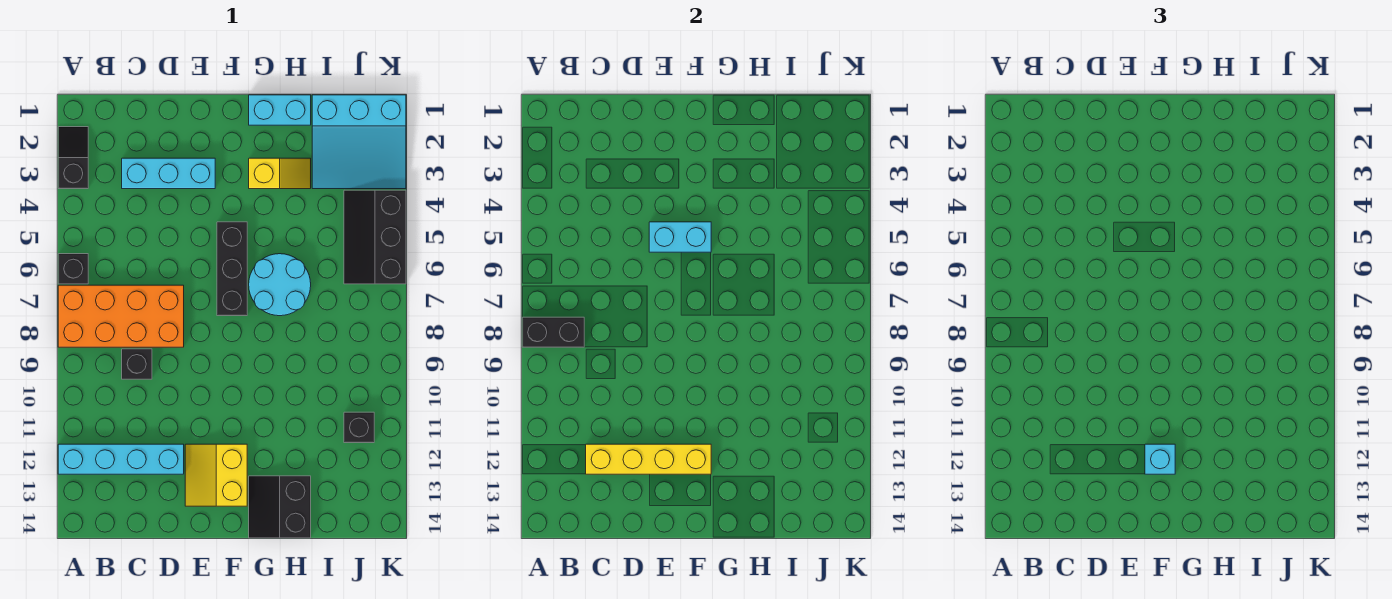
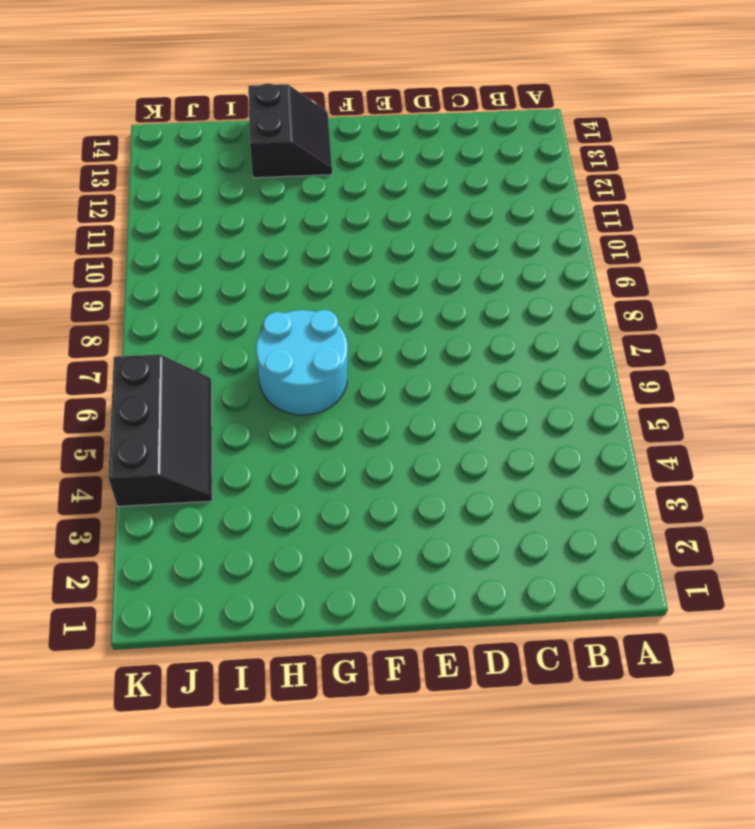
none -> black slope A2:A3 level 1 top 3
none -> black brick A6 level 1
none -> orange brick A7:D8 level 1

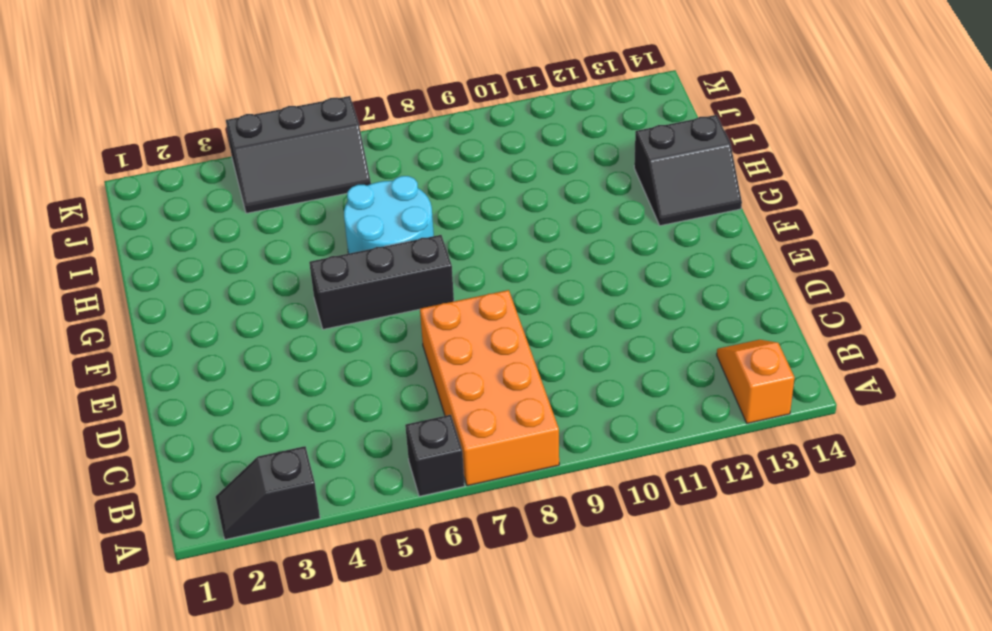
orange slope A13:B13 level 1 top A -> none
none -> cyan brick A12:D12 level 1
none -> cyan brick C3:E3 level 1
none -> black brick C9 level 1

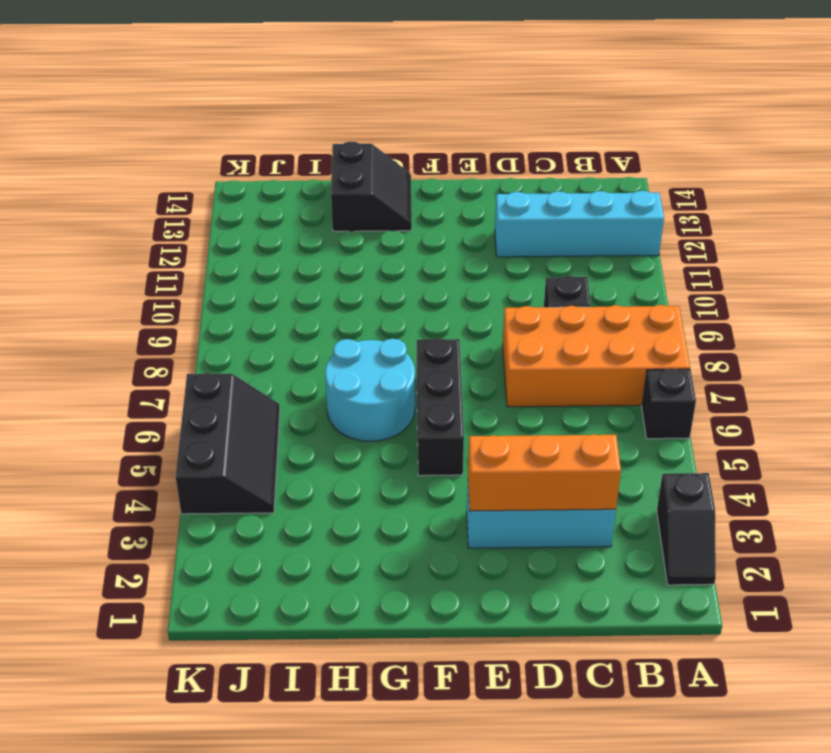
orange brick C3:E3 level 2 -> none
none -> yellow slope E12:F13 level 1 top F
none -> cyan brick G1:H1 level 1
none -> yellow slope G3:H3 level 1 top G

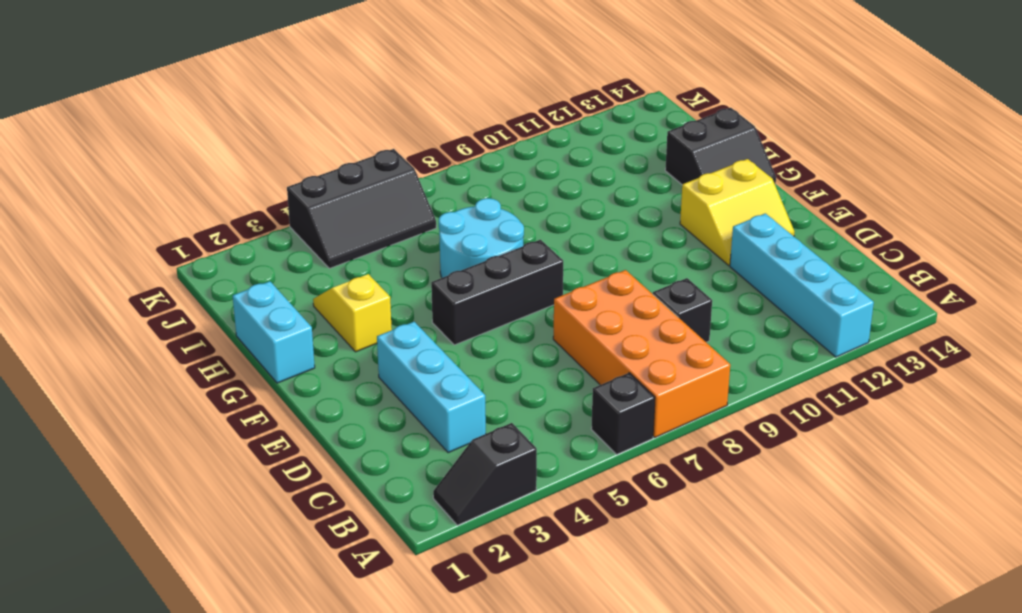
none -> cyan slope I1:K3 level 1 top 1
none -> black brick J11 level 1
none -> black brick A8:B8 level 2

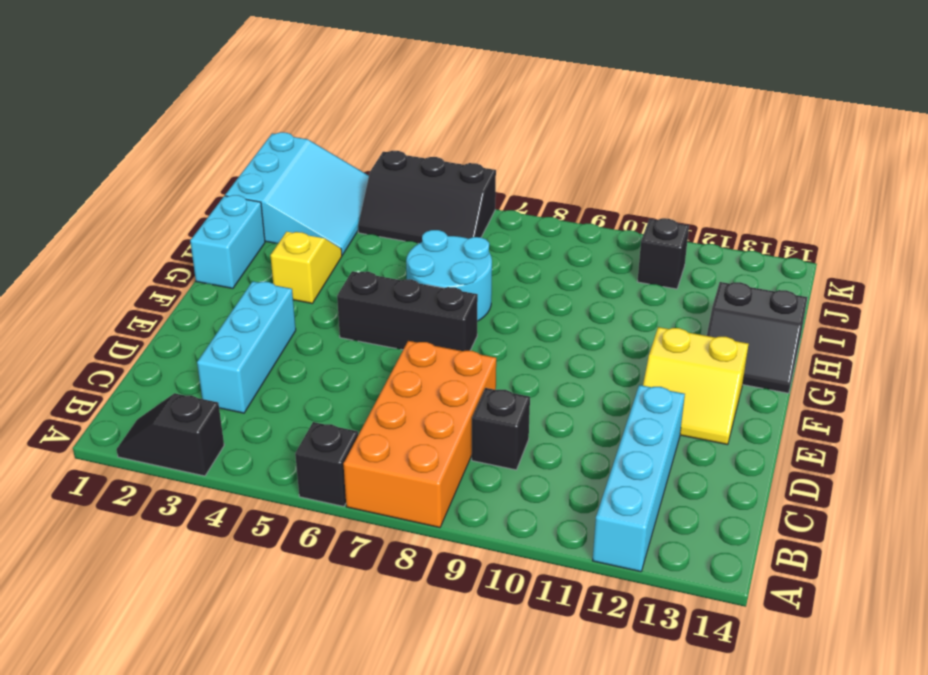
none -> black brick A8:B8 level 2
none -> yellow brick C12:F12 level 2
none -> cyan brick E5:F5 level 2

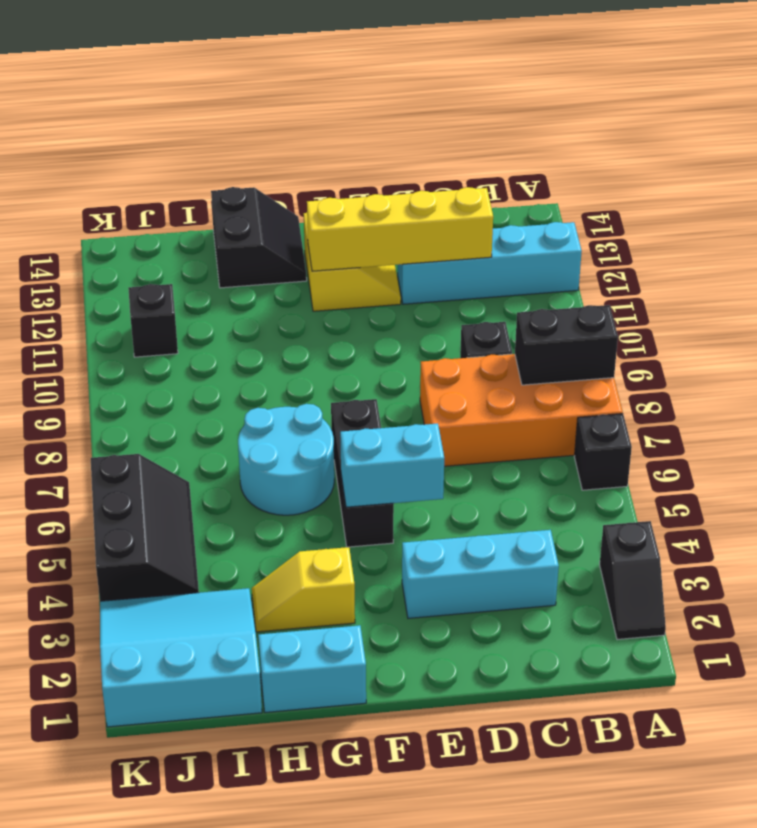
none -> cyan brick F12 level 3

